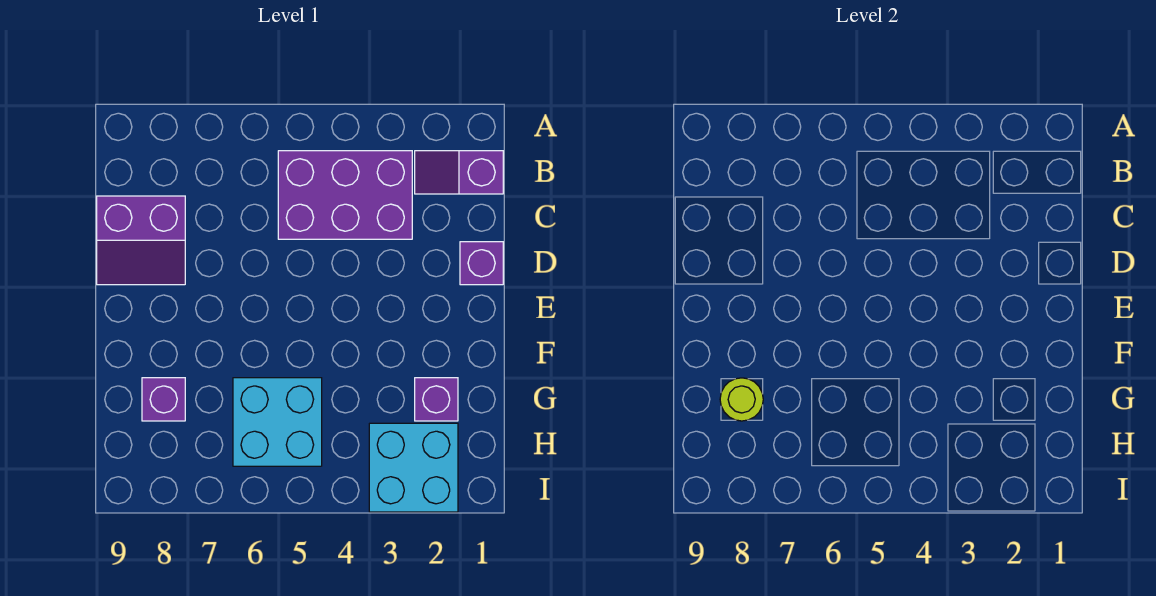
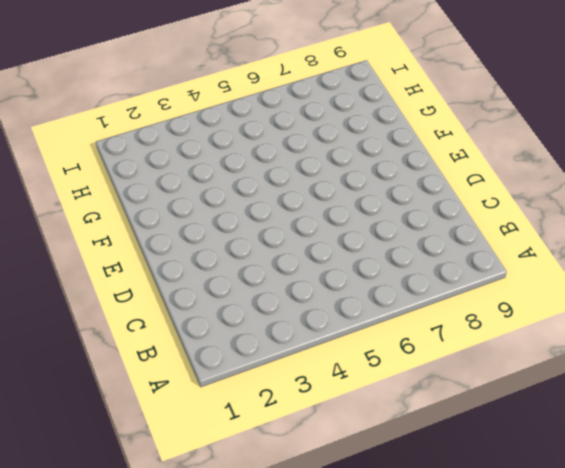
none -> purple slope B1:B2 level 1 top 1
none -> purple brick B3:C5 level 1

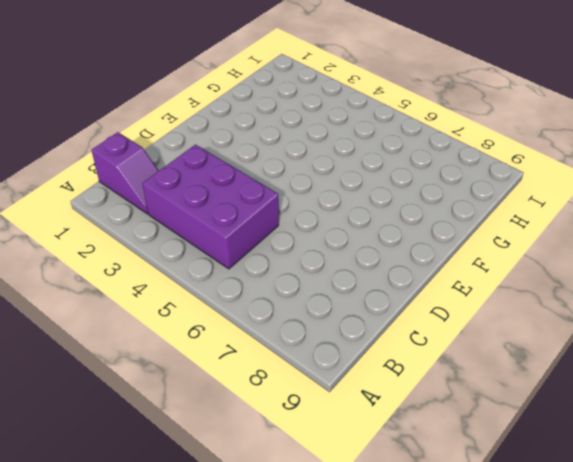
none -> purple slope C8:D9 level 1 top C
none -> purple brick D1 level 1

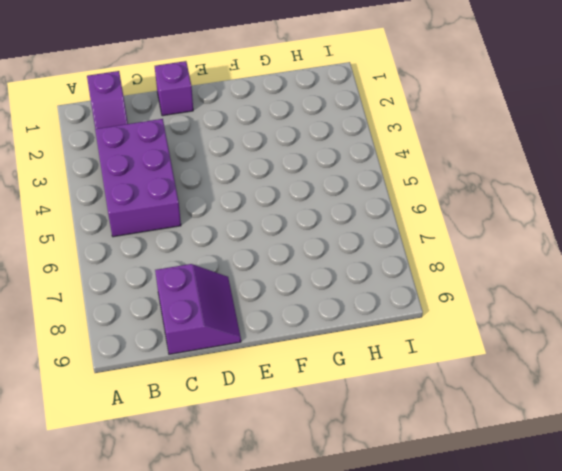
none -> purple brick G2 level 1
none -> cyan brick G5:H6 level 1

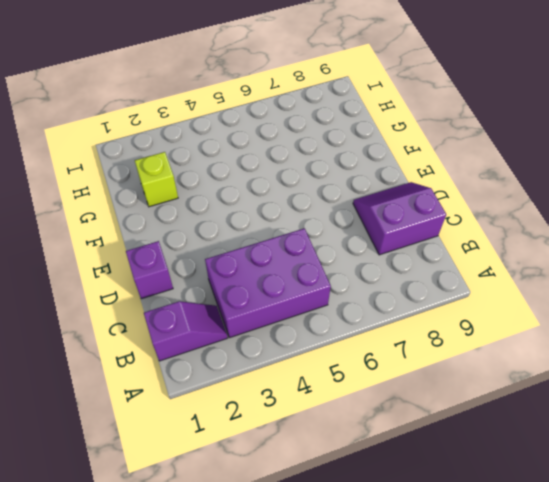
lime brick G2 level 1 -> purple brick G2 level 1
none -> cyan brick G5:H6 level 1
none -> purple brick G8 level 1

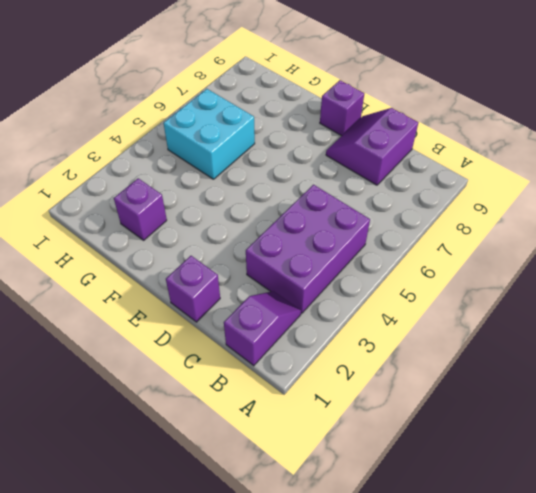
purple brick E9 level 1 -> purple brick G8 level 1
none -> cyan brick H2:I3 level 1
none -> lime round brick G8 level 2

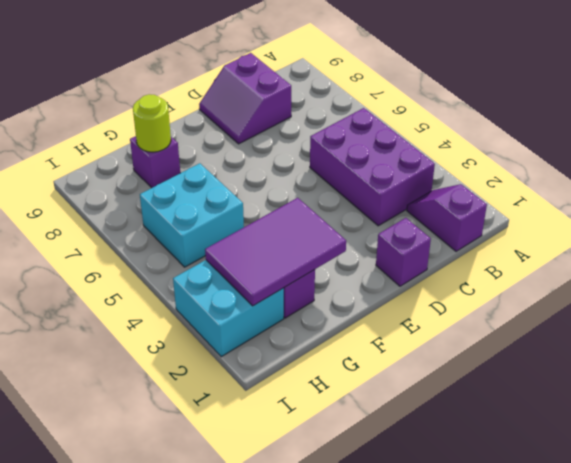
purple tile F2:H3 level 2 -> none

